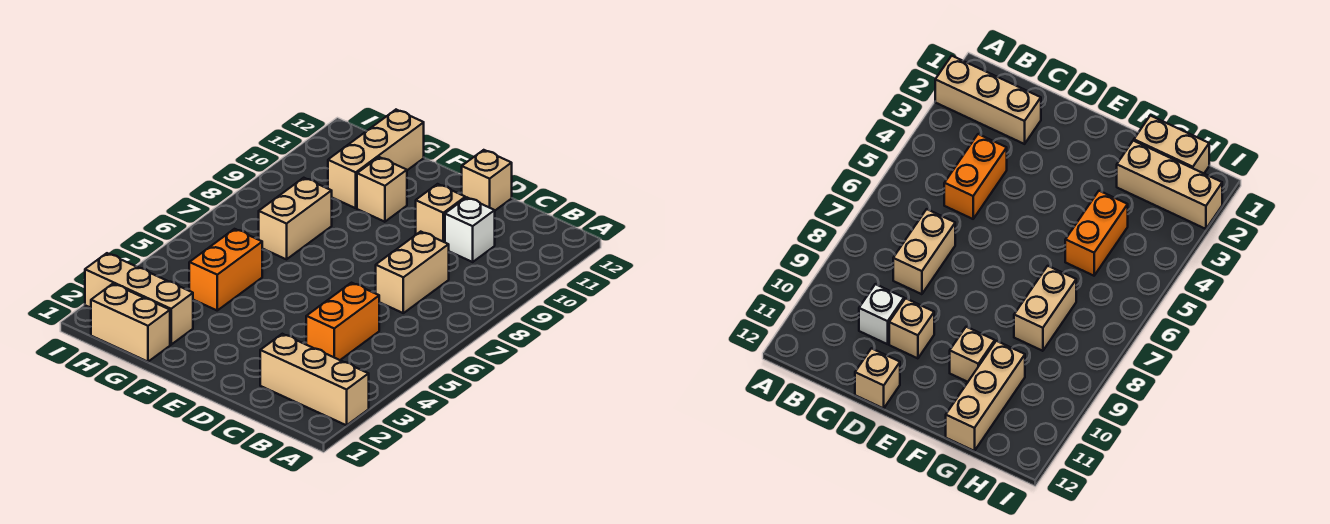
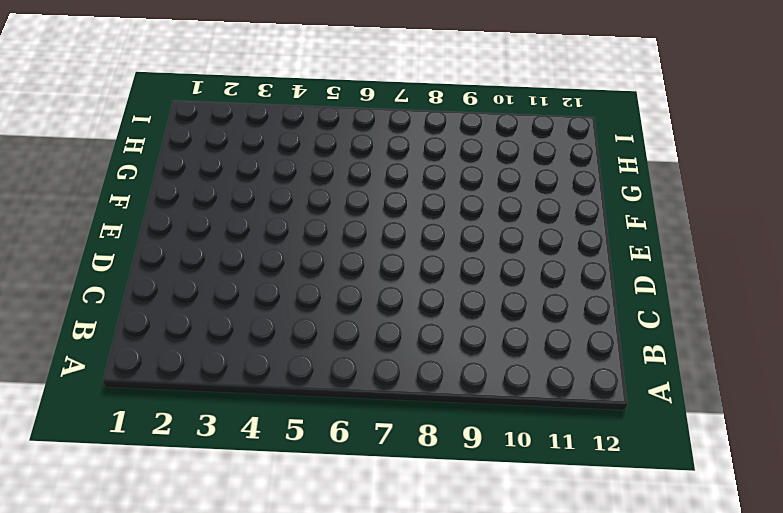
none -> tan brick A2:C2 level 1
none -> orange brick C4:C5 level 1
none -> tan brick C7:C8 level 1

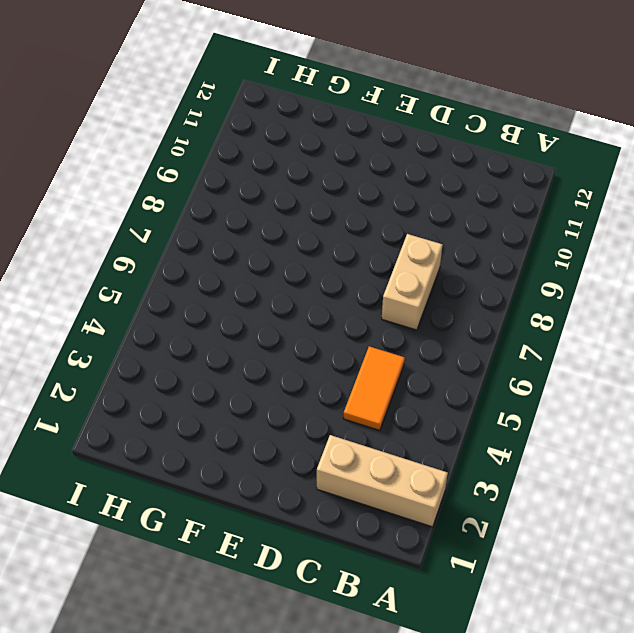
orange tile C4:C5 level 1 -> orange brick C4:C5 level 1
none -> white brick C10 level 1
none -> tan brick D10 level 1
none -> tan brick D12 level 1

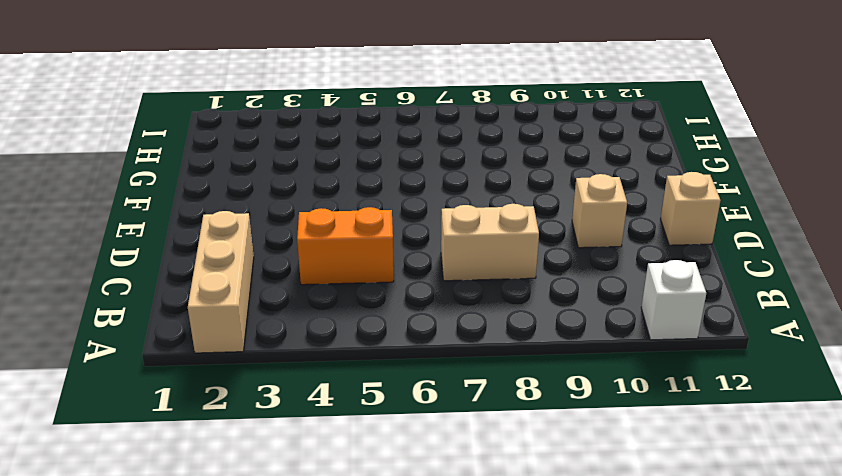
white brick A11 level 1 -> white brick C10 level 1
none -> tan brick F10 level 1
none -> tan brick G1:H1 level 1
none -> tan brick G2:I2 level 1

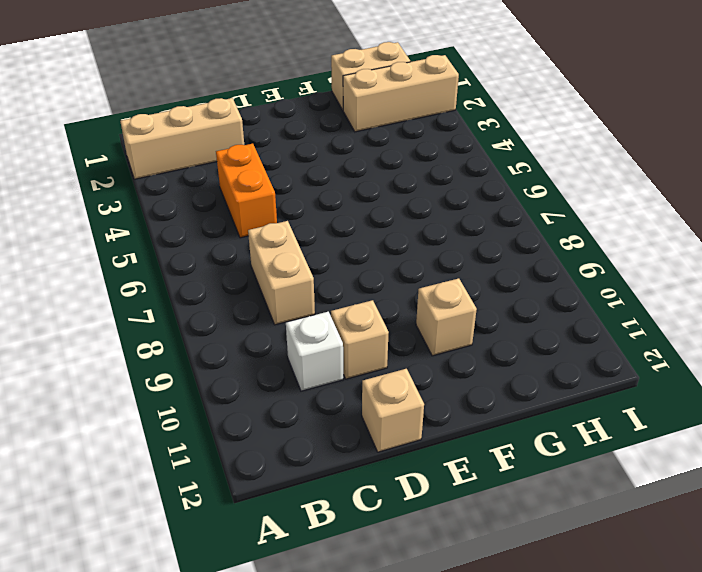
none -> orange brick G4:G5 level 1
none -> tan brick G7:G8 level 1
none -> tan brick G10:G12 level 1

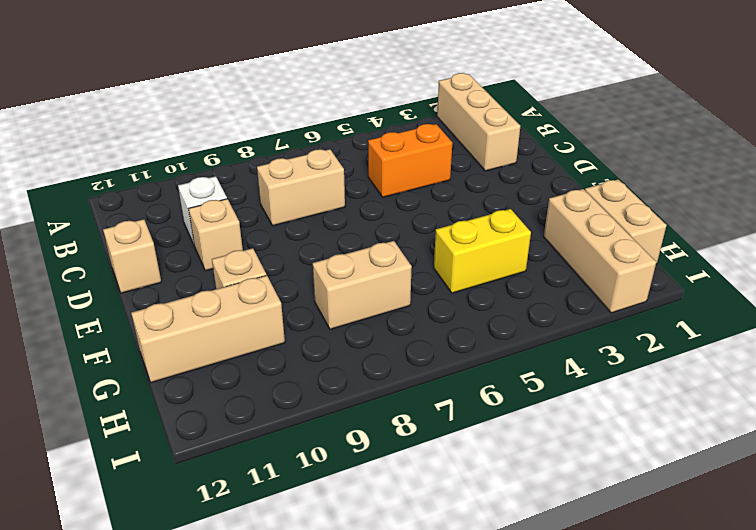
yellow brick G4:G5 level 1 -> orange brick G4:G5 level 1

